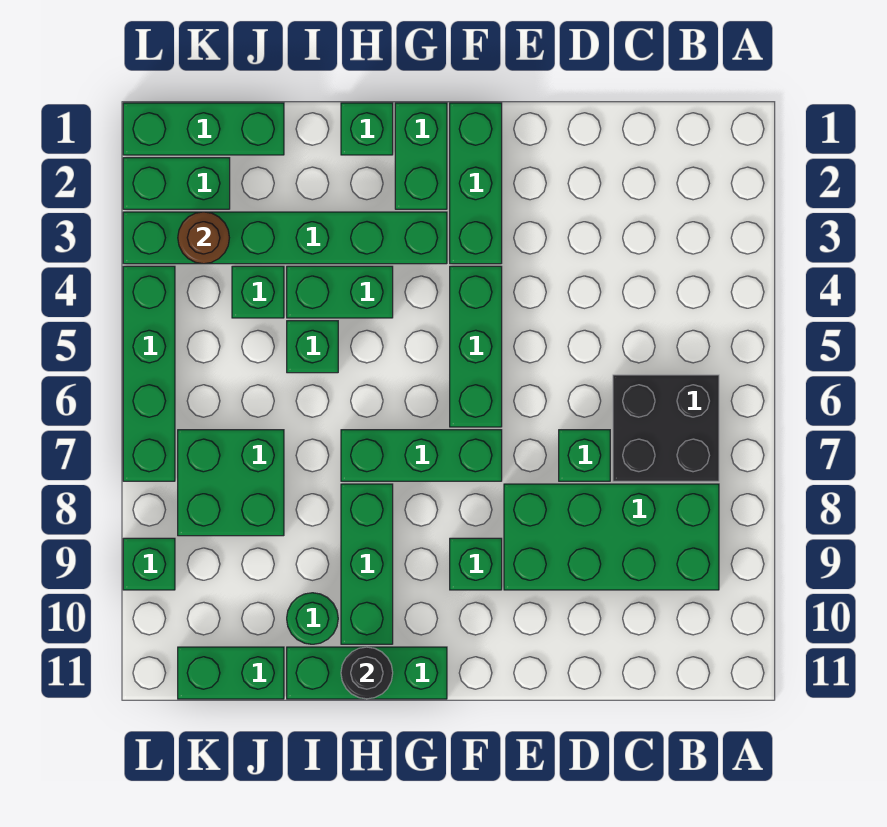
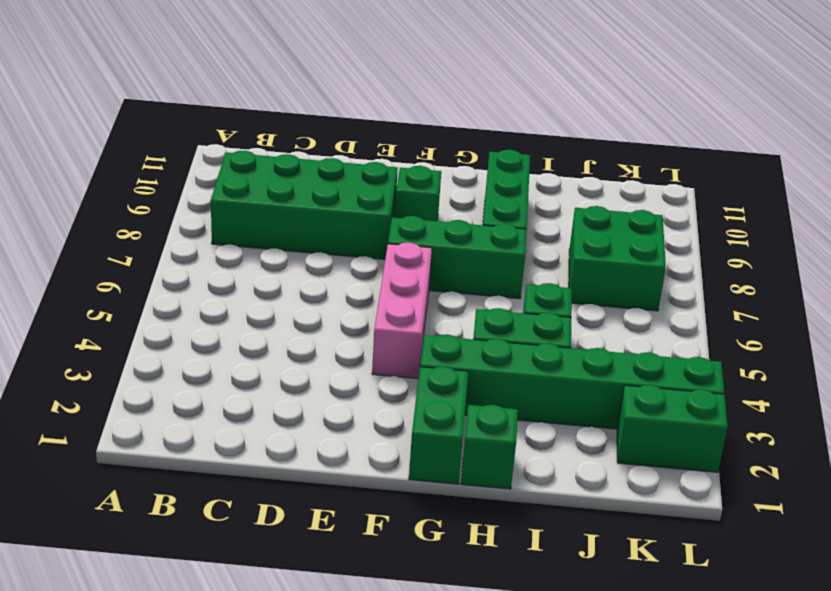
pink brick F4:F6 level 1 -> green brick F4:F6 level 1
none -> black brick B6:C7 level 1
none -> green brick D7 level 1
none -> green brick F1:F3 level 1

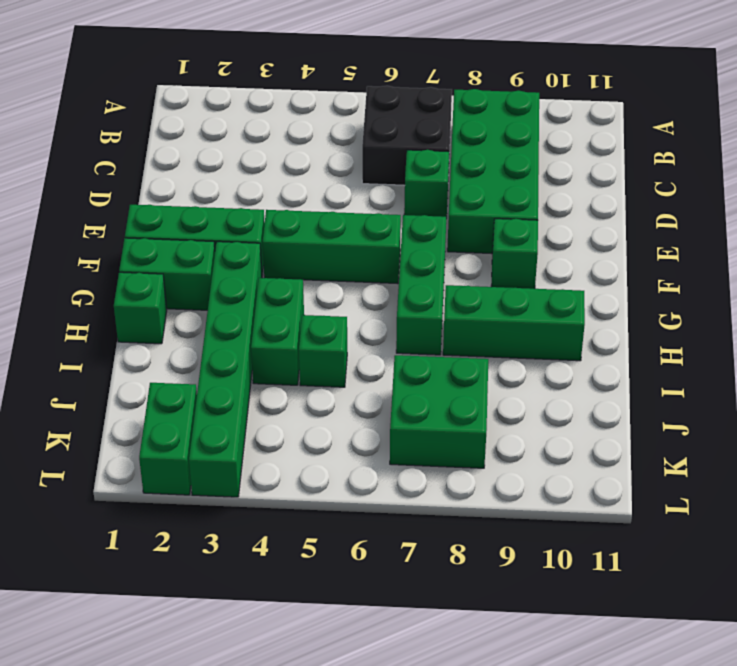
none -> green brick G11:I11 level 1
none -> green round brick I10 level 1
none -> green brick J1:L1 level 1

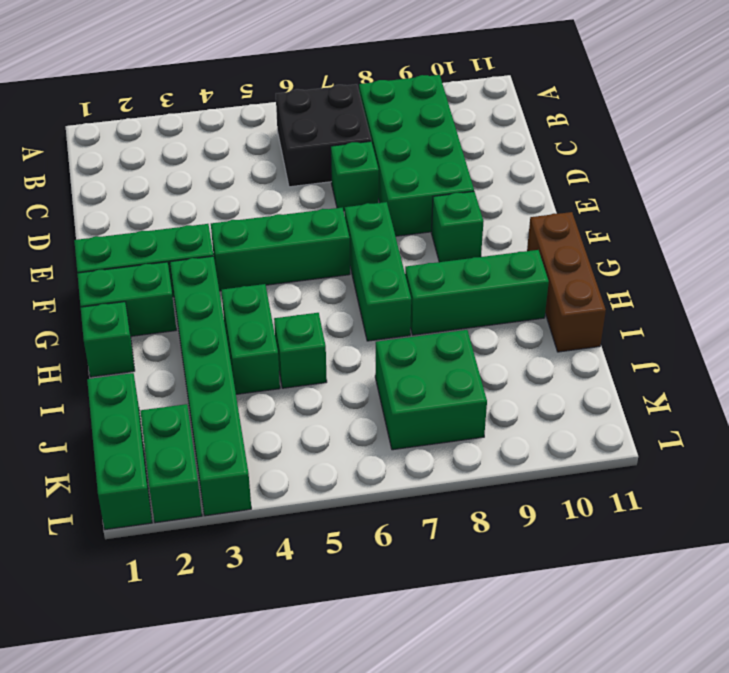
brown brick G11:I11 level 1 -> green brick G11:I11 level 1
none -> green round brick I10 level 1
none -> green brick J4 level 1
none -> green brick J11:K11 level 1

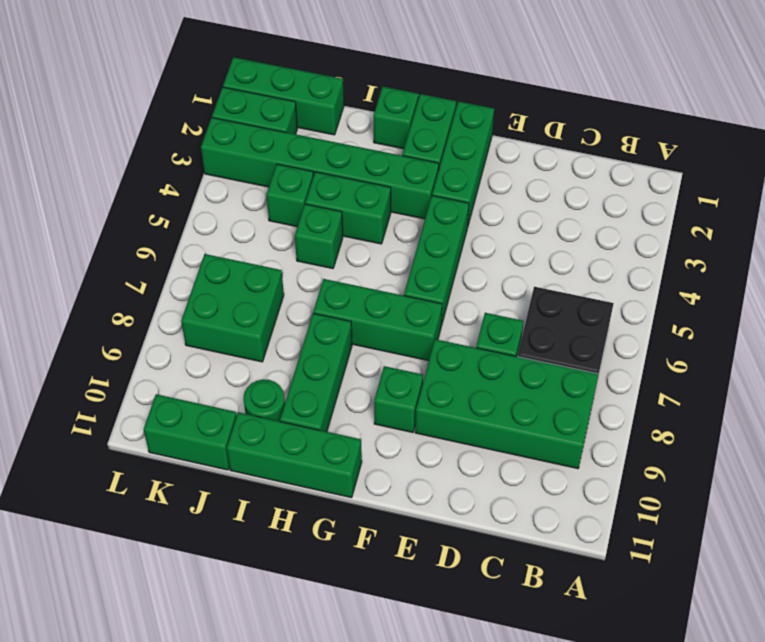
none -> green brick L4:L7 level 1
none -> green brick L9 level 1
none -> black round brick H11 level 2

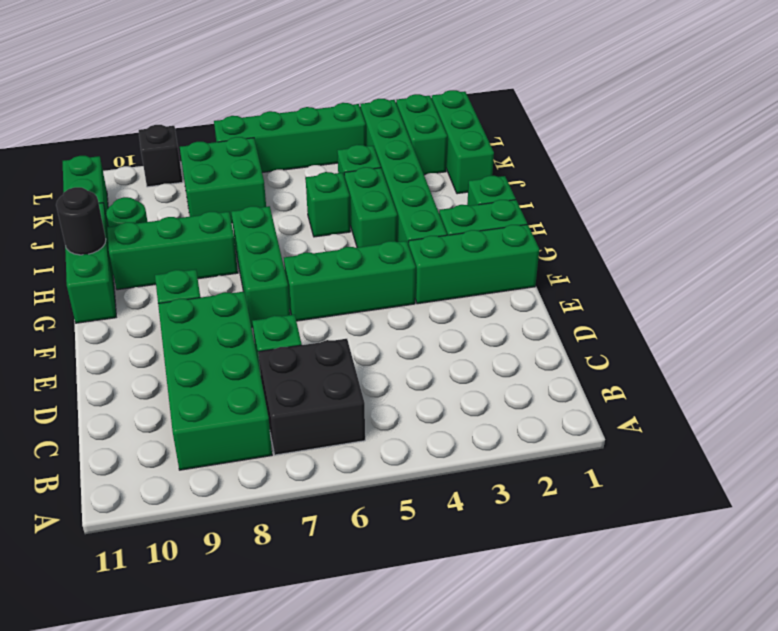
black brick L9 level 1 -> green brick L9 level 1
none -> brown round brick K3 level 2

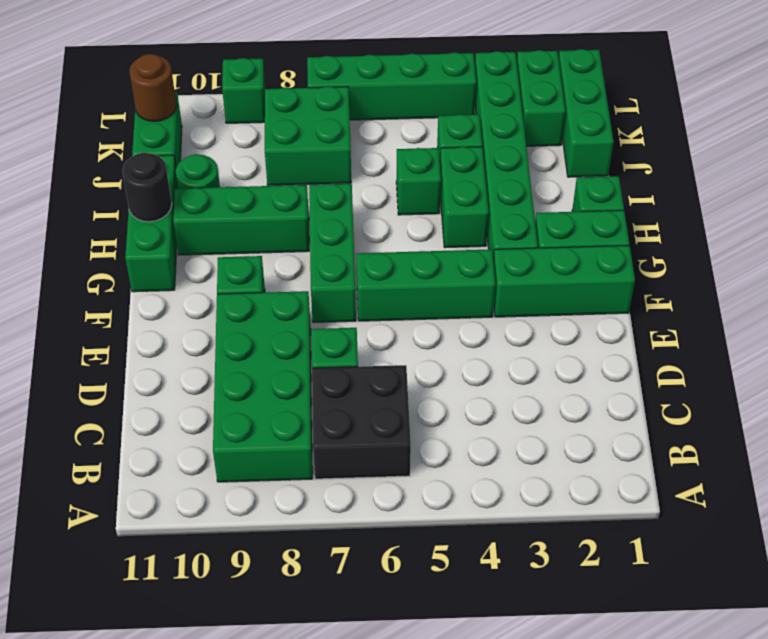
brown round brick K11 level 2 -> brown round brick K3 level 2

